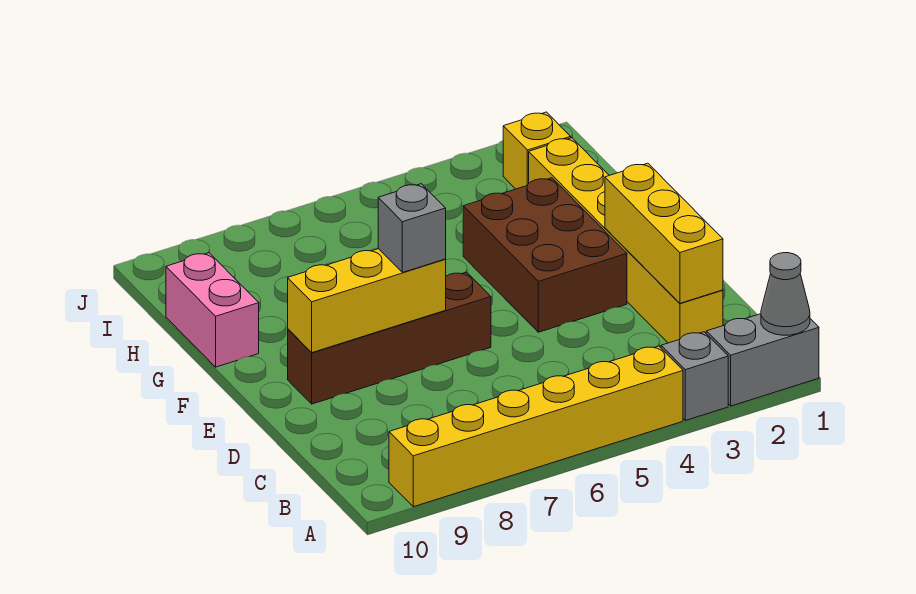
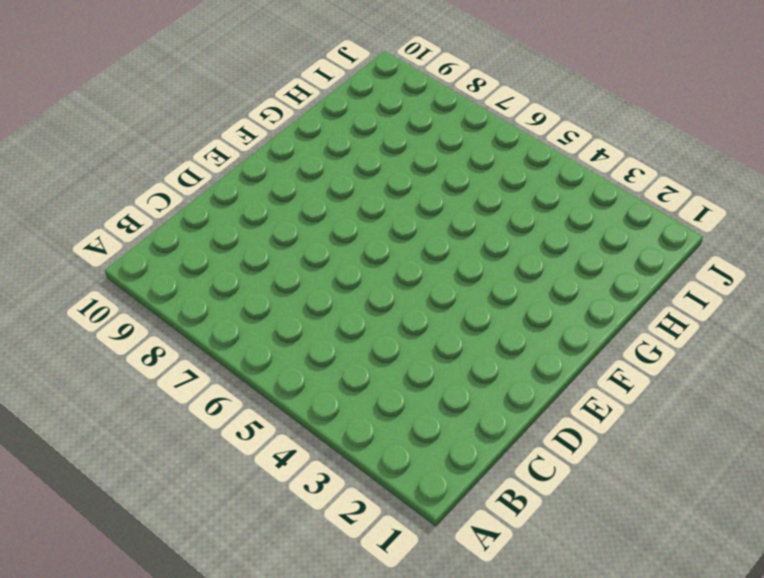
none -> grey brick A1:A2 level 1
none -> grey brick A3 level 1
none -> yellow brick A4:A9 level 1

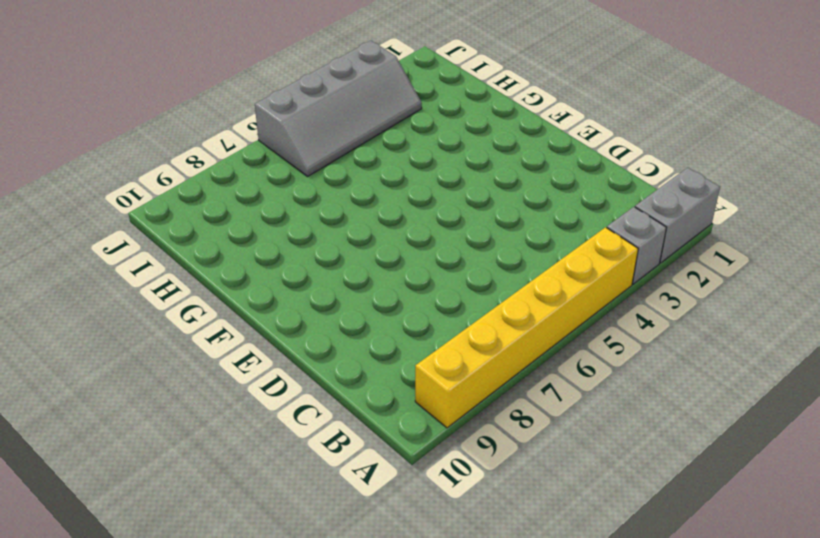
grey slope I3:J6 level 1 top J -> none
none -> yellow brick C2:H2 level 1
none -> brown brick E3:G4 level 1
none -> brown brick E6:E9 level 1

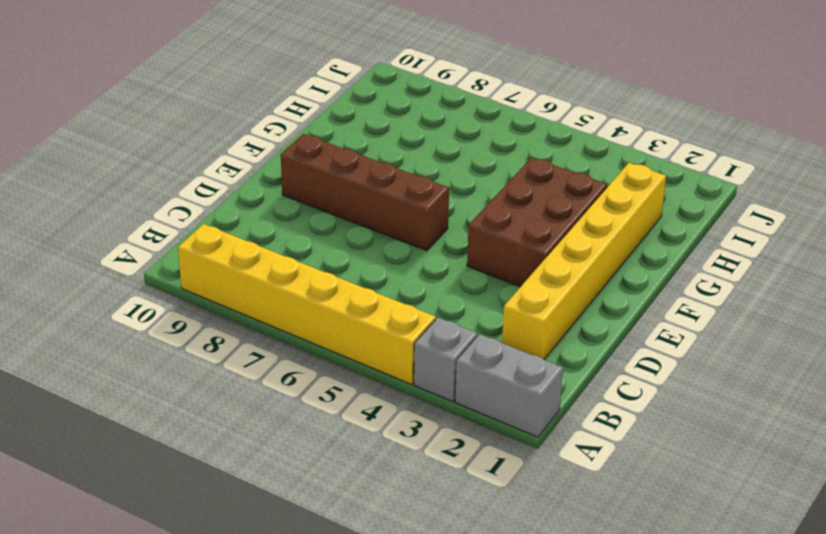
none -> pink brick G10:H10 level 1
none -> yellow brick I2 level 1
none -> grey cone A1 level 2

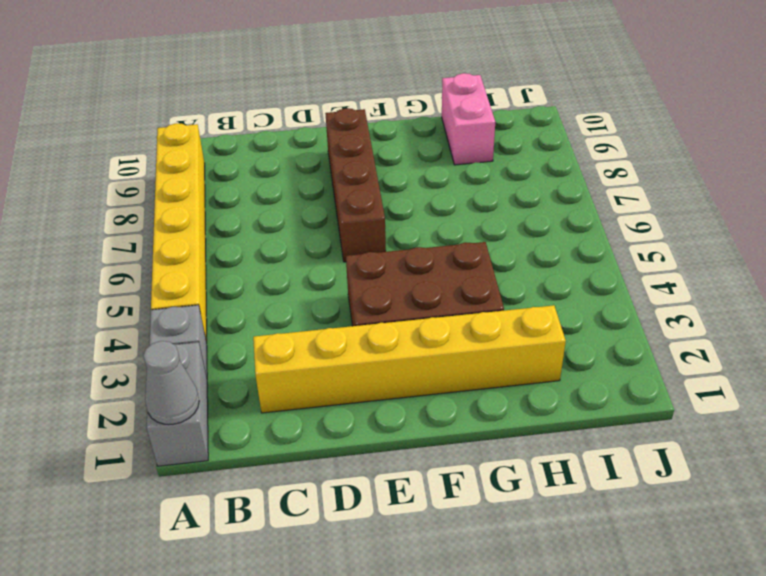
pink brick H9:H10 level 1 -> pink brick G10:H10 level 1
none -> yellow brick I2 level 1
none -> yellow brick C2:E2 level 2
none -> yellow brick E7:E9 level 2

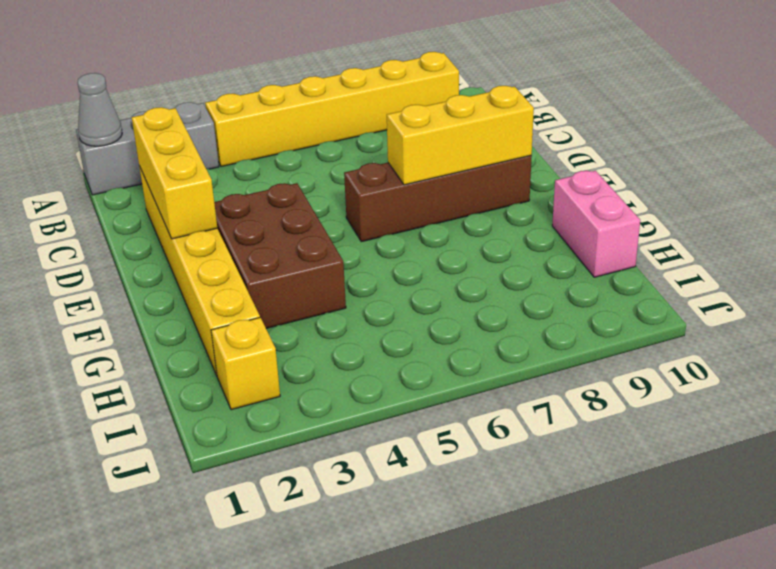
none -> grey brick E7 level 3

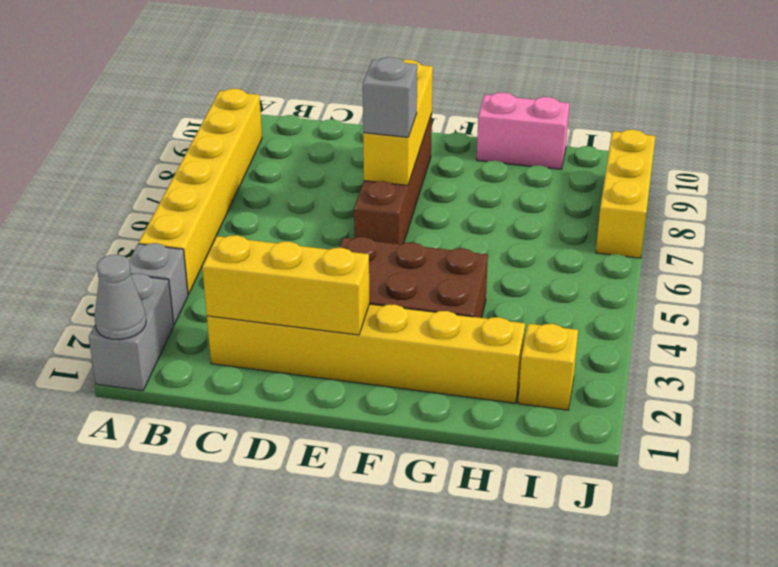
yellow brick J7:J9 level 1 -> none

